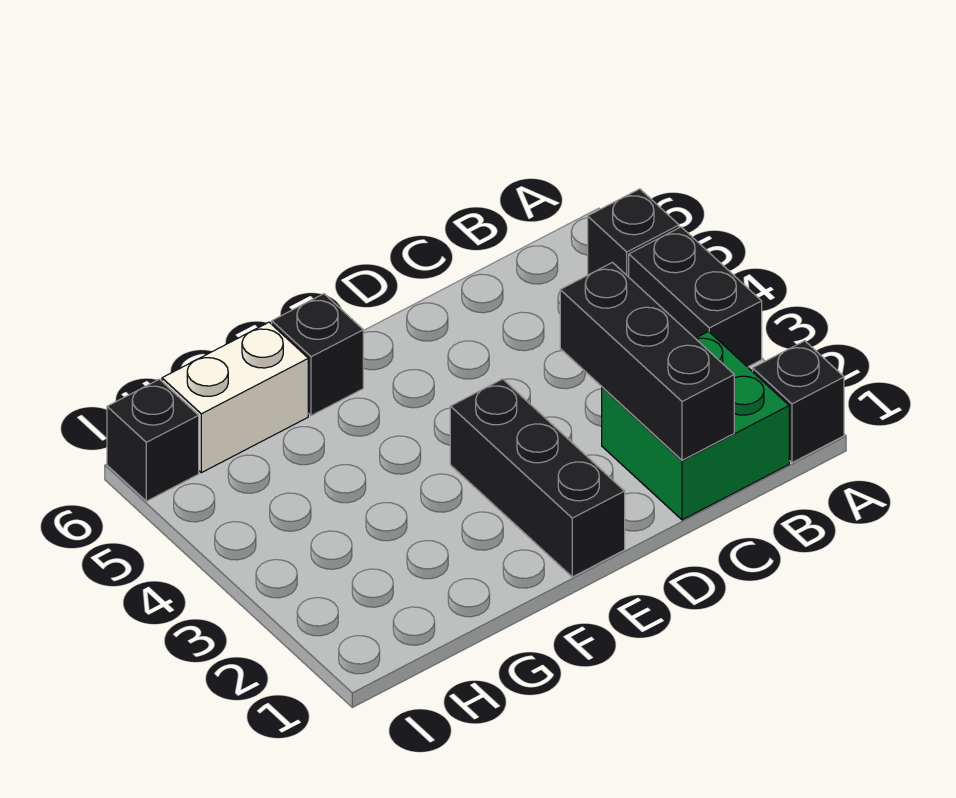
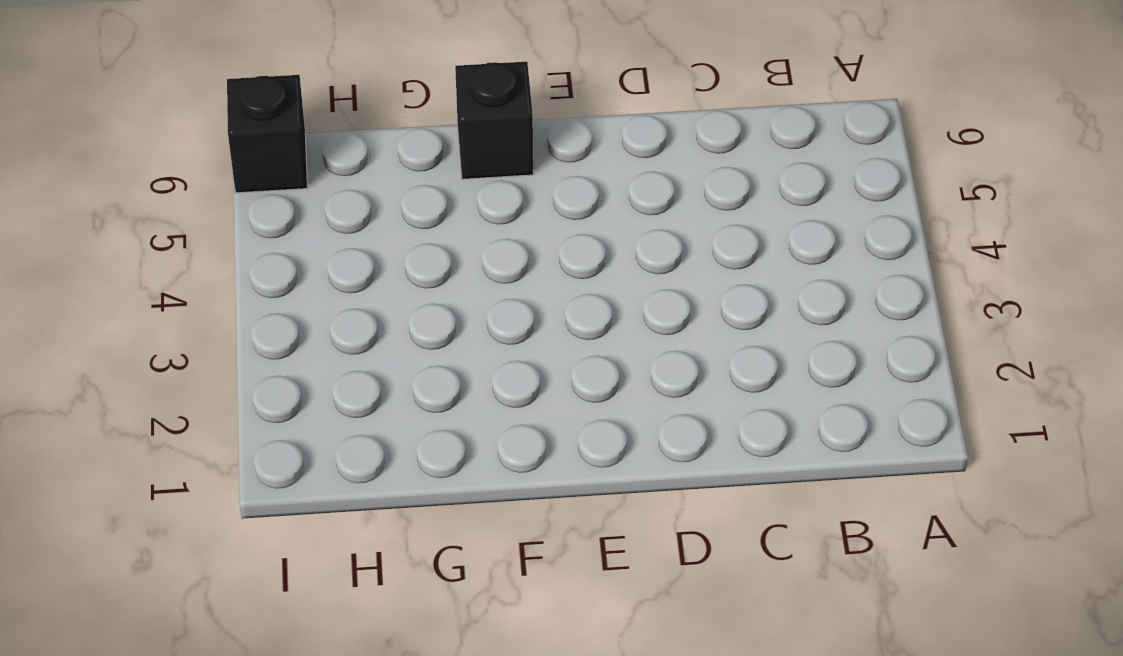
none -> black brick A1 level 1
none -> black brick A3:A4 level 1

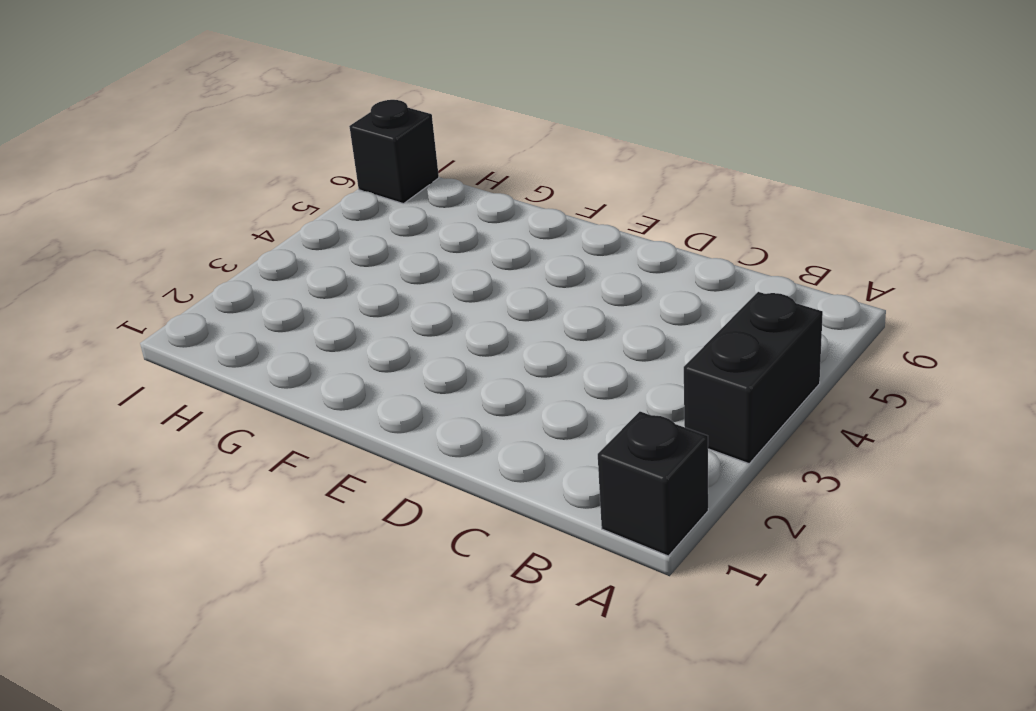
none -> black brick A5 level 1
none -> green brick B1:C2 level 1

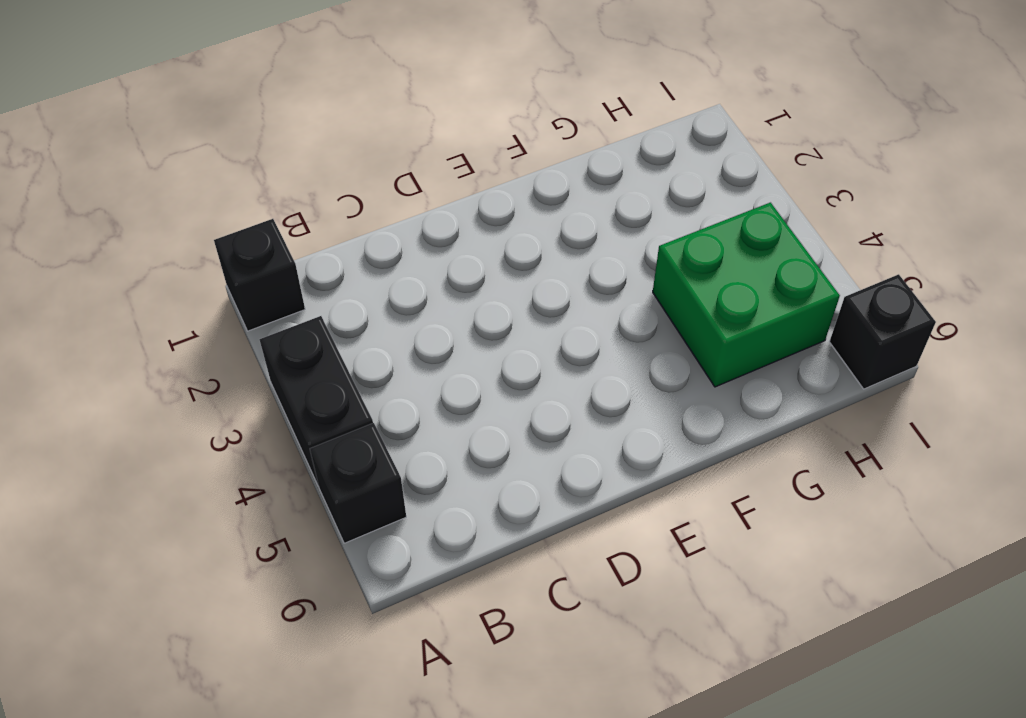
green brick G4:H5 level 1 -> green brick B1:C2 level 1
none -> black brick E1:E3 level 1
none -> black brick F6 level 1

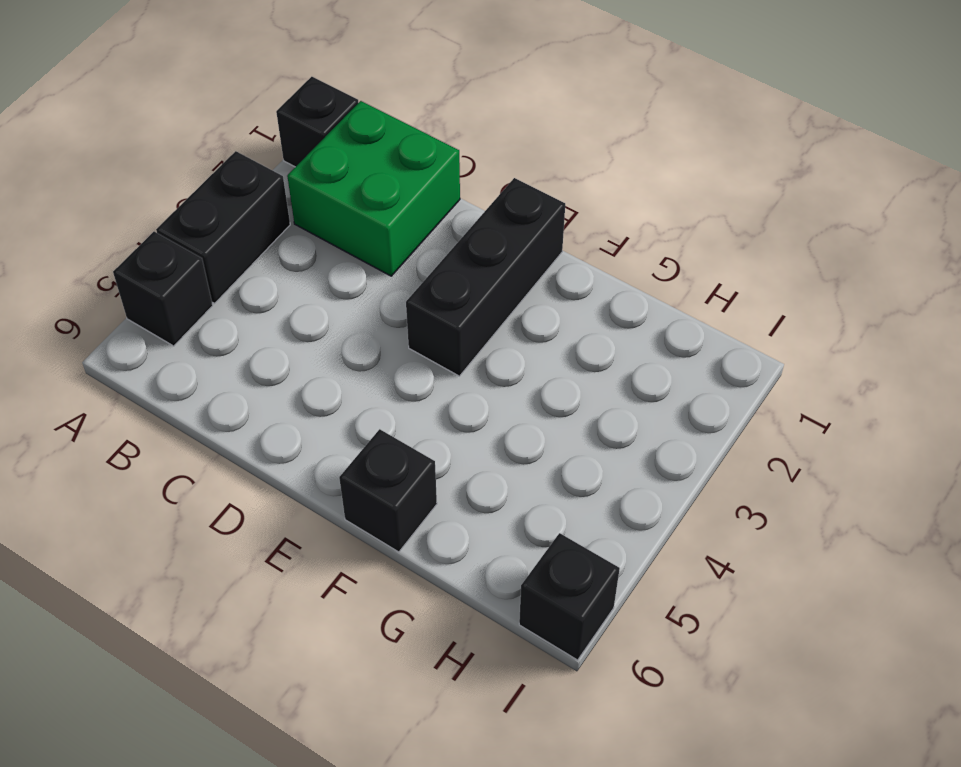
none -> white brick G6:H6 level 1
none -> black brick C1:C3 level 2

